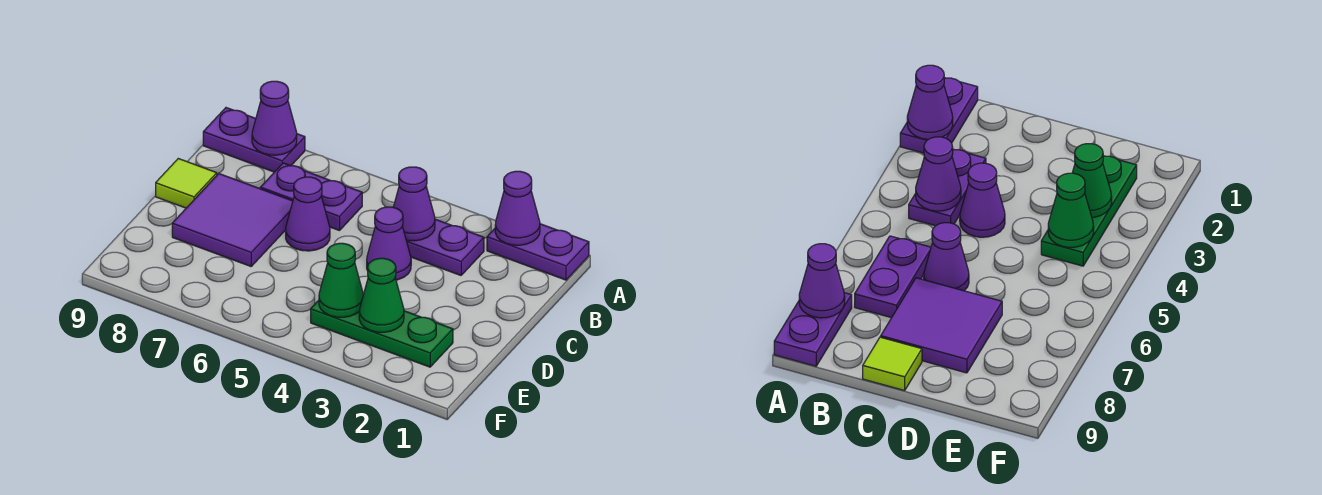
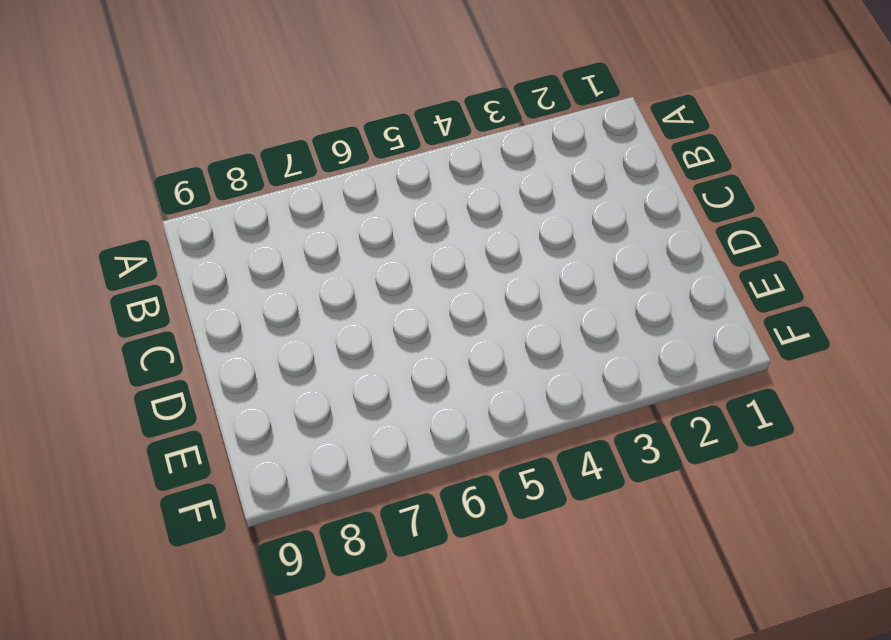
none -> purple plate A1:A2 level 1
none -> purple plate A8:A9 level 1
none -> purple plate B3:B4 level 1

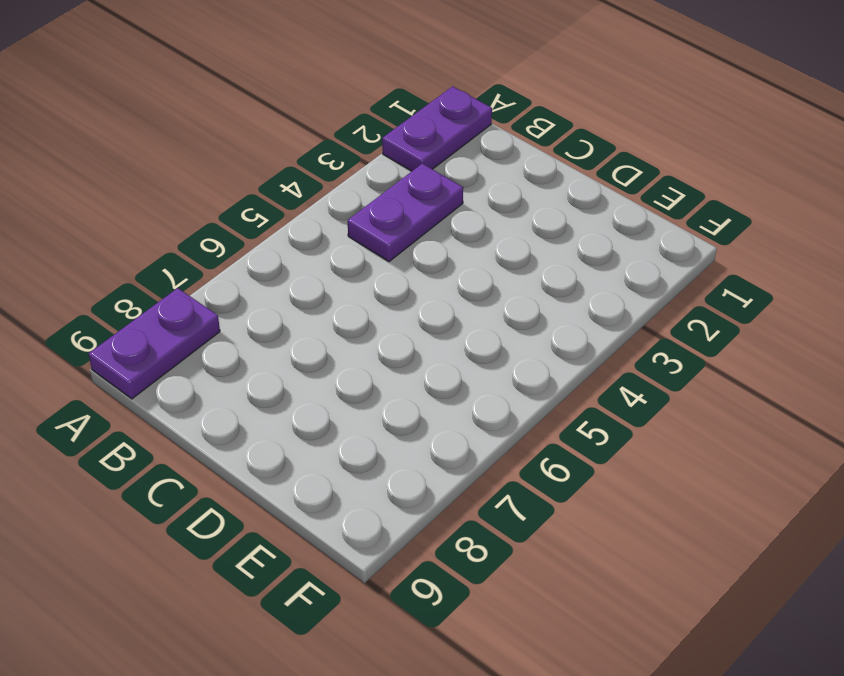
none -> purple plate B6:B7 level 1
none -> purple cone C4 level 1
none -> purple cone C6 level 1

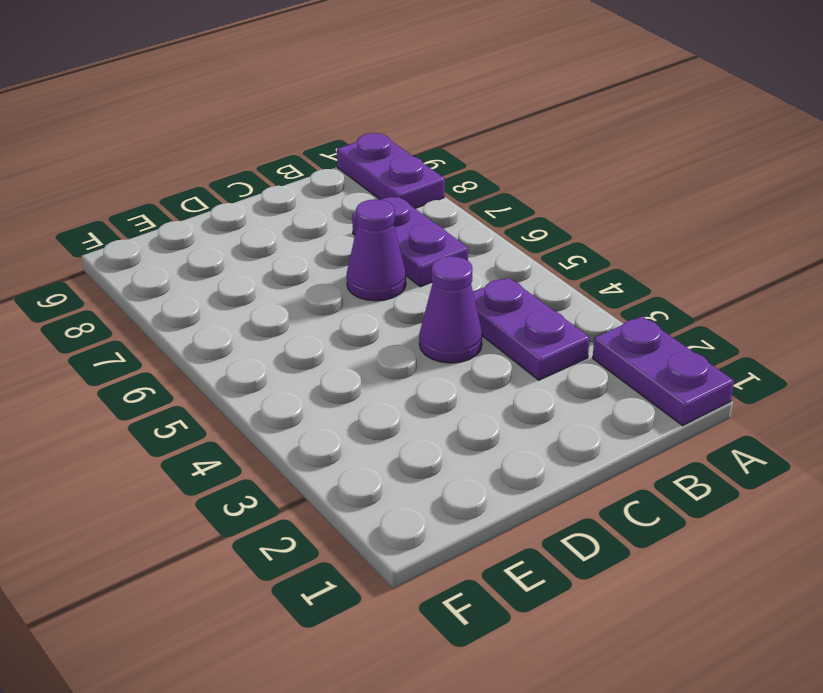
none -> purple tile C7:D8 level 1
none -> lime tile C9 level 1
none -> green plate E2:E4 level 1

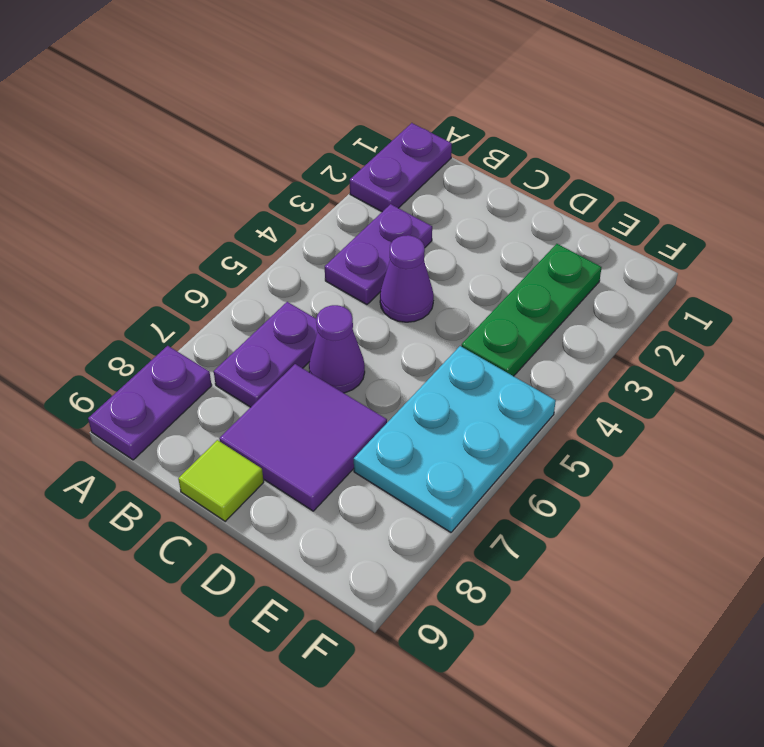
cyan plate E5:F7 level 1 -> none
none -> purple cone A2 level 2
none -> purple cone A8 level 2
none -> purple cone B4 level 2

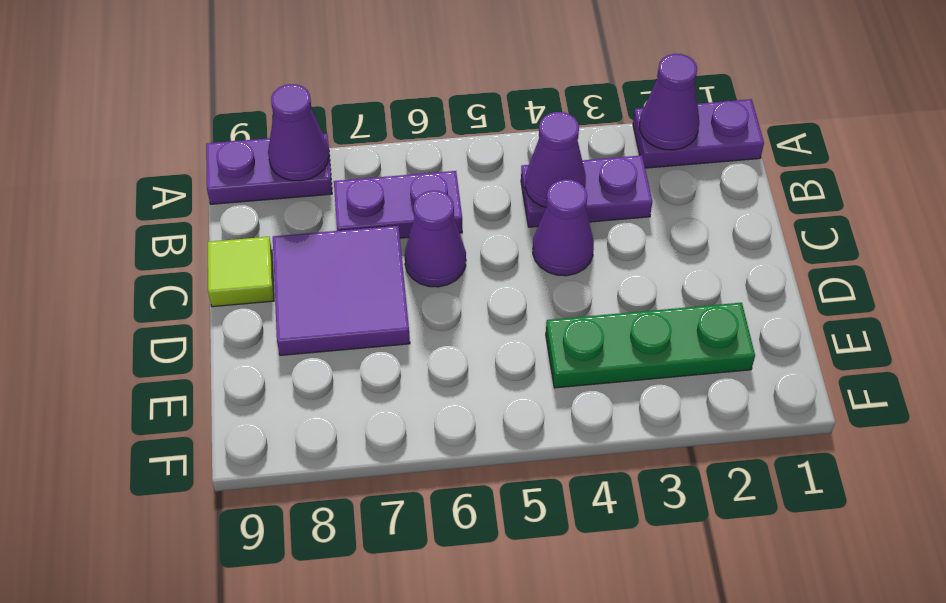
none -> green cone E3 level 2
none -> green cone E4 level 2

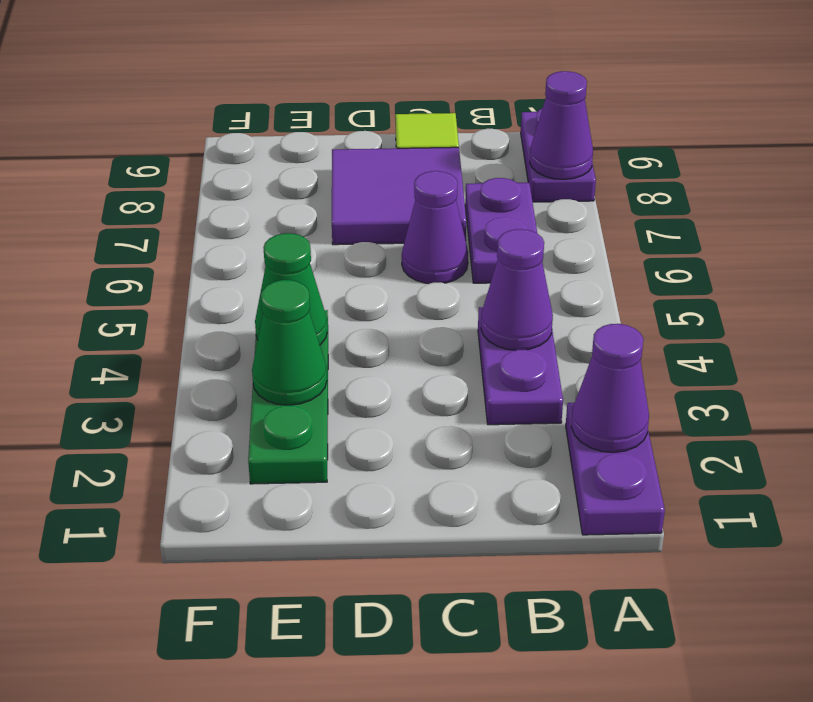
none -> purple cone C4 level 1

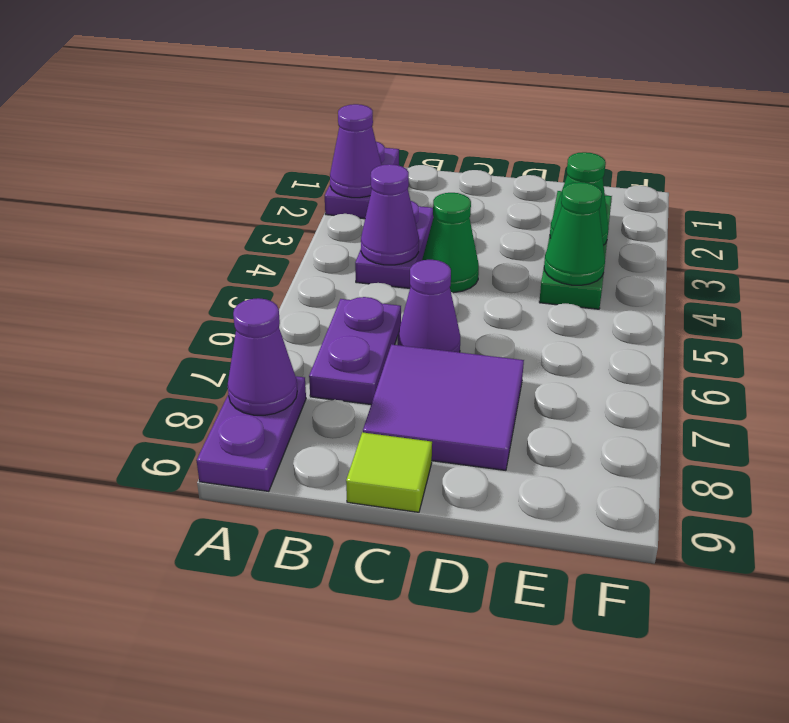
green cone C4 level 1 -> purple cone C4 level 1

